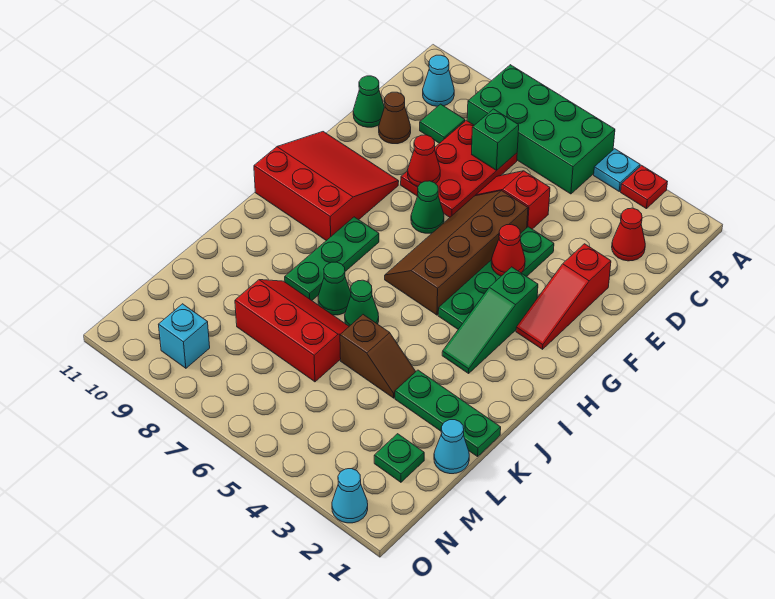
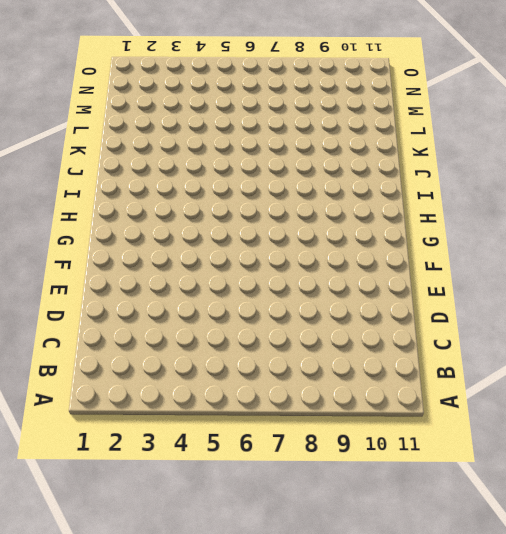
none -> red plate A3 level 1
none -> cyan plate A4 level 1
none -> green brick A5:B8 level 1

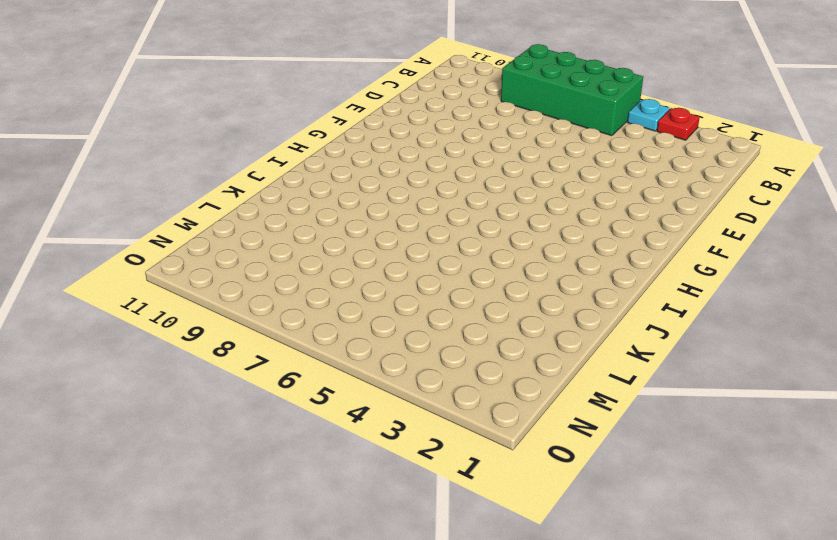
none -> cyan cone B10 level 1
none -> red cone C2 level 1
none -> red plate C7:E8 level 1

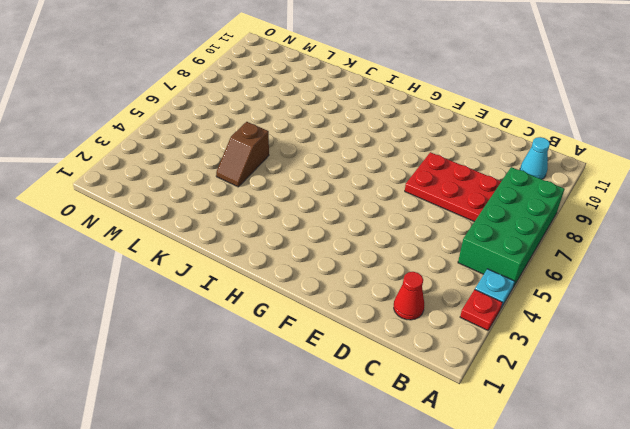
none -> green tile C9 level 1
none -> red slope D5:D6 level 1 top 5
none -> brown cone D10 level 1

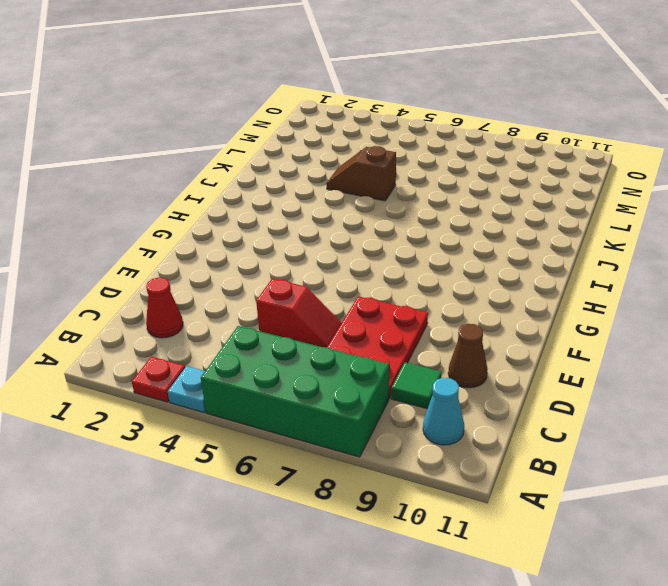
none -> green cone D11 level 1
none -> red slope E2:G2 level 1 top E
none -> green plate E4:H4 level 1

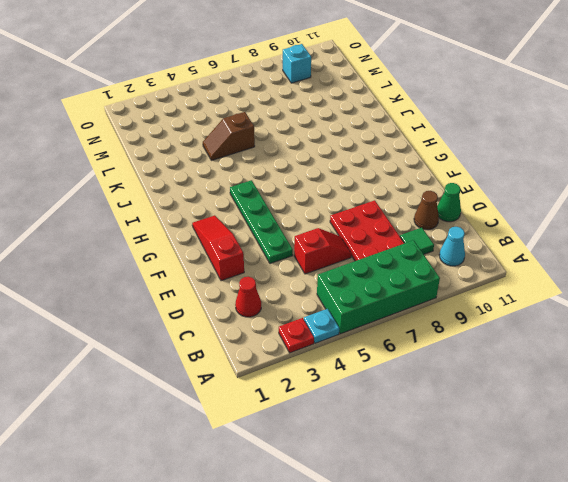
none -> brown slope E5:H6 level 1 top 5
none -> green cone F7 level 1
none -> red slope F9:H11 level 1 top H

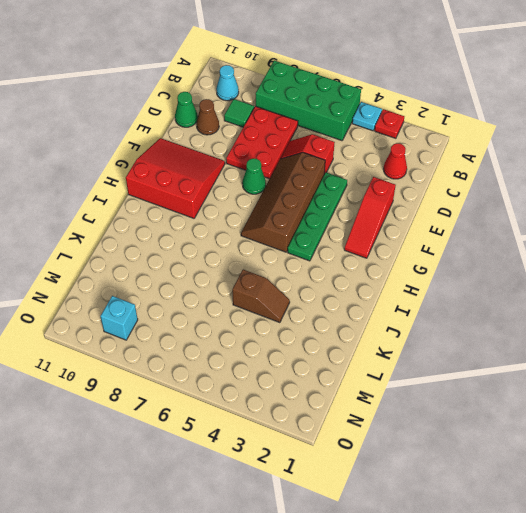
none -> green slope G3:I3 level 1 top G
none -> green plate H8:J8 level 1
none -> green cone J6 level 1

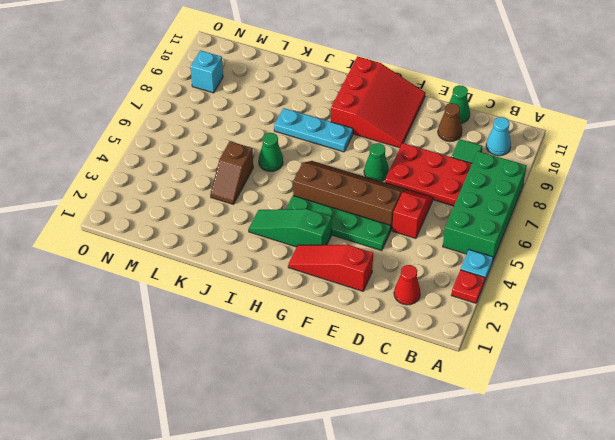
cyan plate H8:J8 level 1 -> green plate H8:J8 level 1
none -> green cone J7 level 1
none -> green plate K1:K3 level 1
none -> red slope K6:L8 level 1 top L

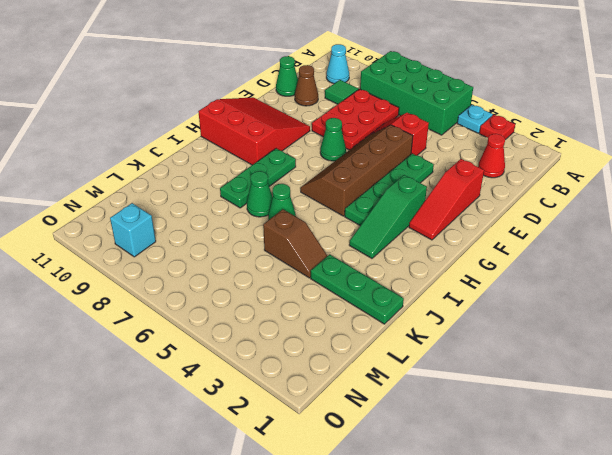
none -> red slope K6:L8 level 1 top L
none -> cyan cone L1 level 1
none -> green plate M2 level 1

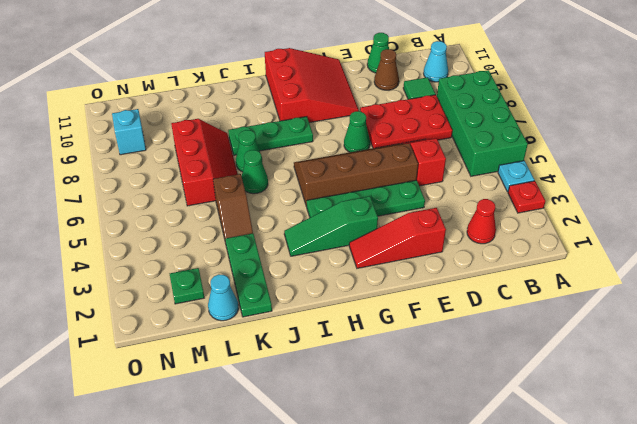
none -> cyan cone O2 level 1
none -> green brick C7 level 2
none -> red cone E8 level 2

